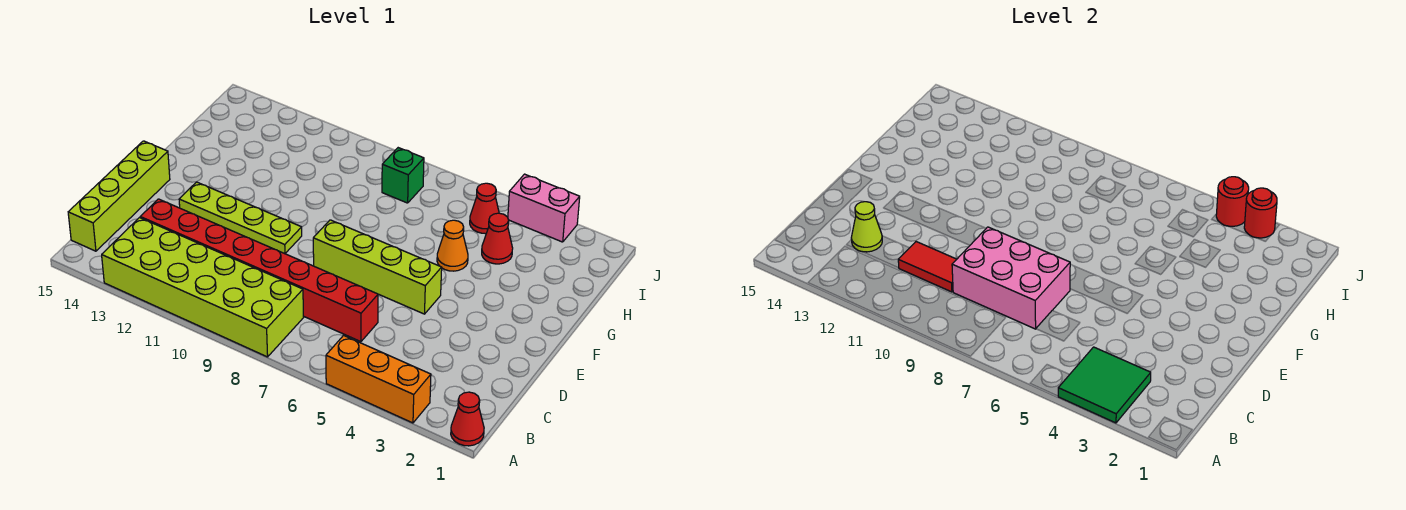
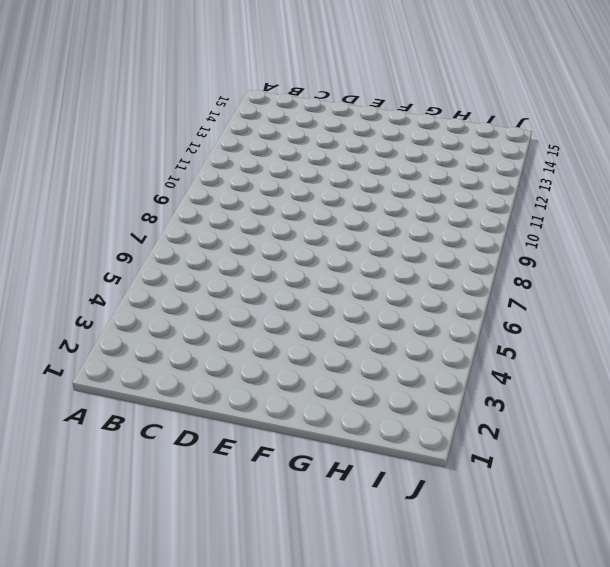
none -> red cone A1 level 1
none -> orange brick A3:A5 level 1
none -> lime brick A8:B13 level 1

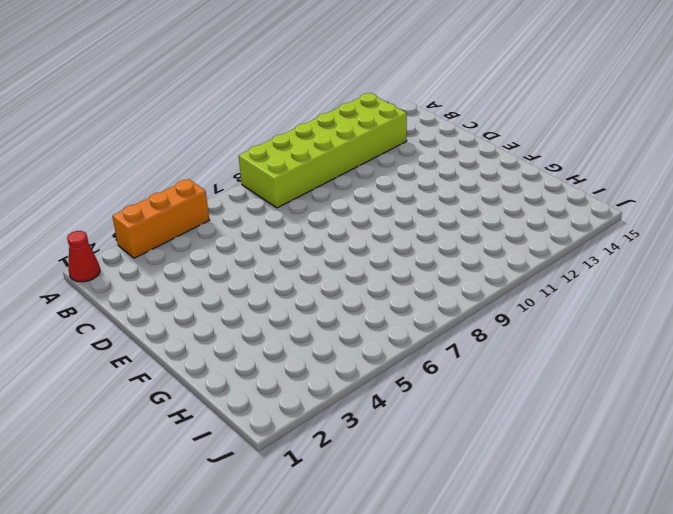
none -> lime brick B15:E15 level 1
none -> red brick C6:C13 level 1
none -> lime brick E5:E8 level 1

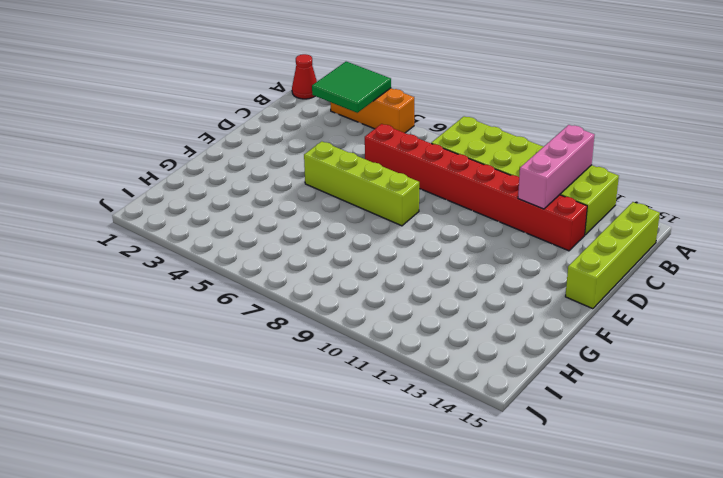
pink brick A12:C12 level 2 -> none
none -> lime plate E10:E13 level 1
none -> orange cone G5 level 1
none -> red cone H4 level 1

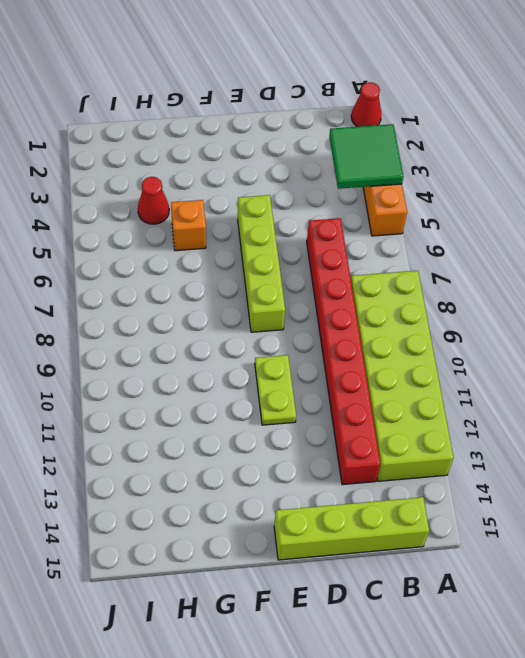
lime plate E10:E11 level 1 -> lime plate E10:E13 level 1
orange brick G5 level 1 -> orange cone G5 level 1
none -> red cone I5 level 1
none -> green brick I8 level 1
none -> pink brick J3:J4 level 1

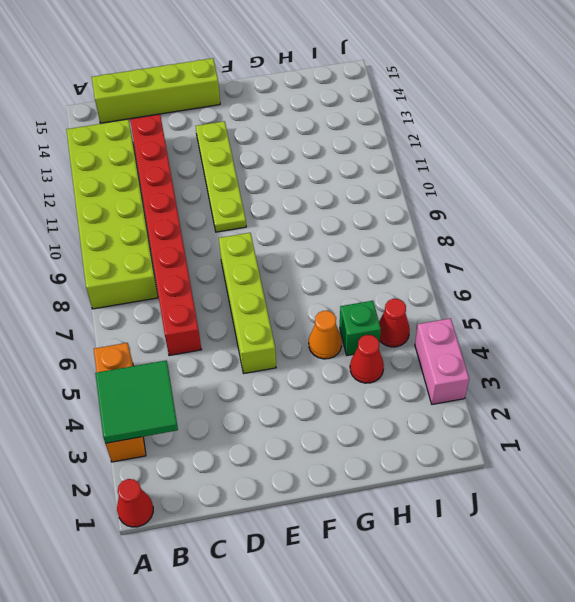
green brick H5 level 1 -> green brick I8 level 1
none -> pink brick C7:D9 level 2
none -> red tile C10:C11 level 2
none -> lime cone C13 level 2

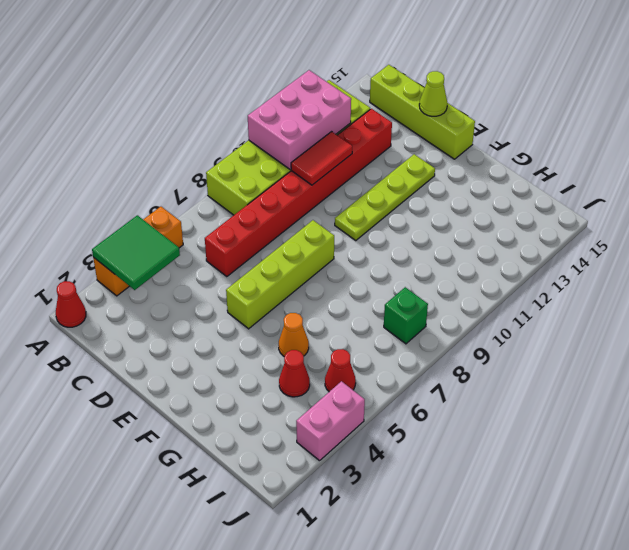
pink brick A10:B12 level 2 -> pink brick C7:D9 level 2
lime cone D15 level 2 -> lime cone C13 level 2
none -> red round brick J3 level 2
none -> red round brick J4 level 2

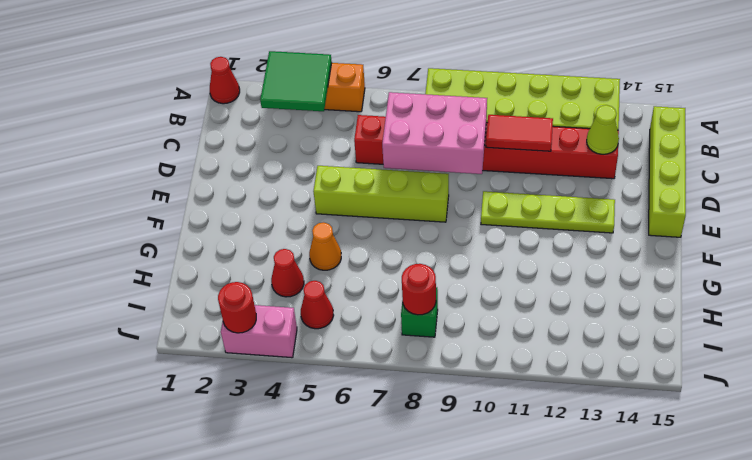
red round brick I8 level 2 -> red round brick J4 level 2

